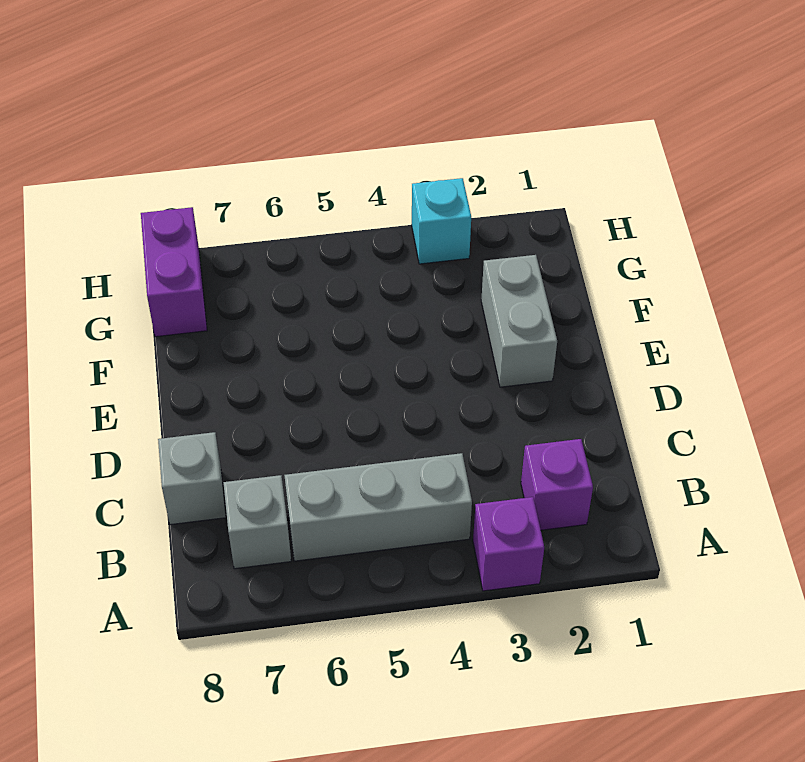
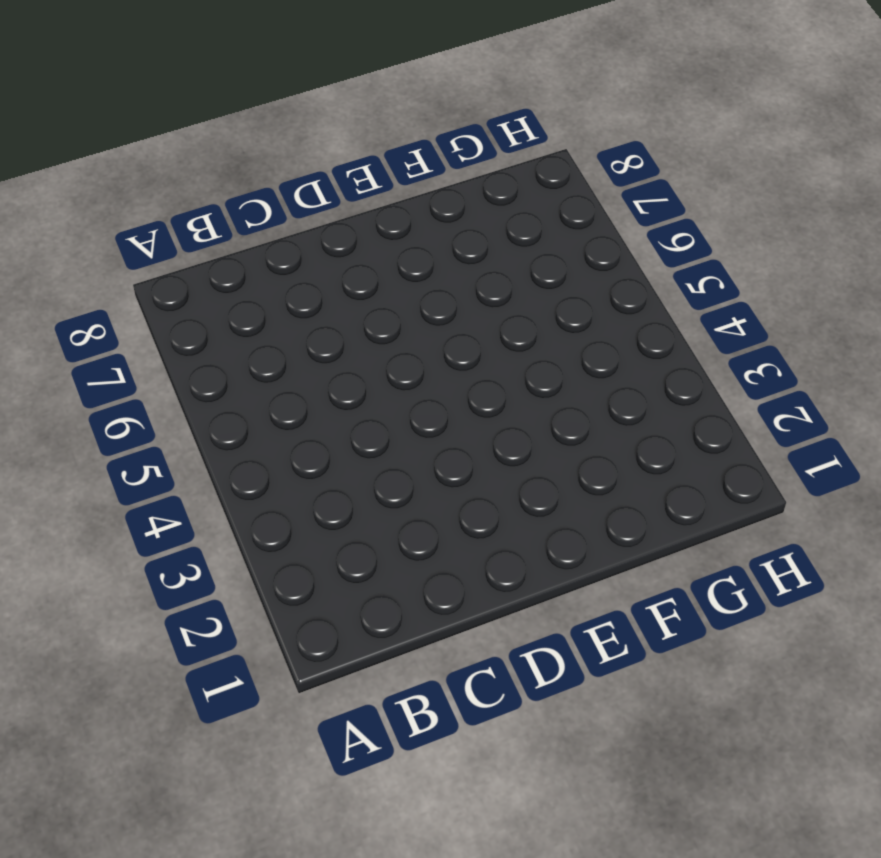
none -> purple brick A3 level 1
none -> purple brick B2 level 1

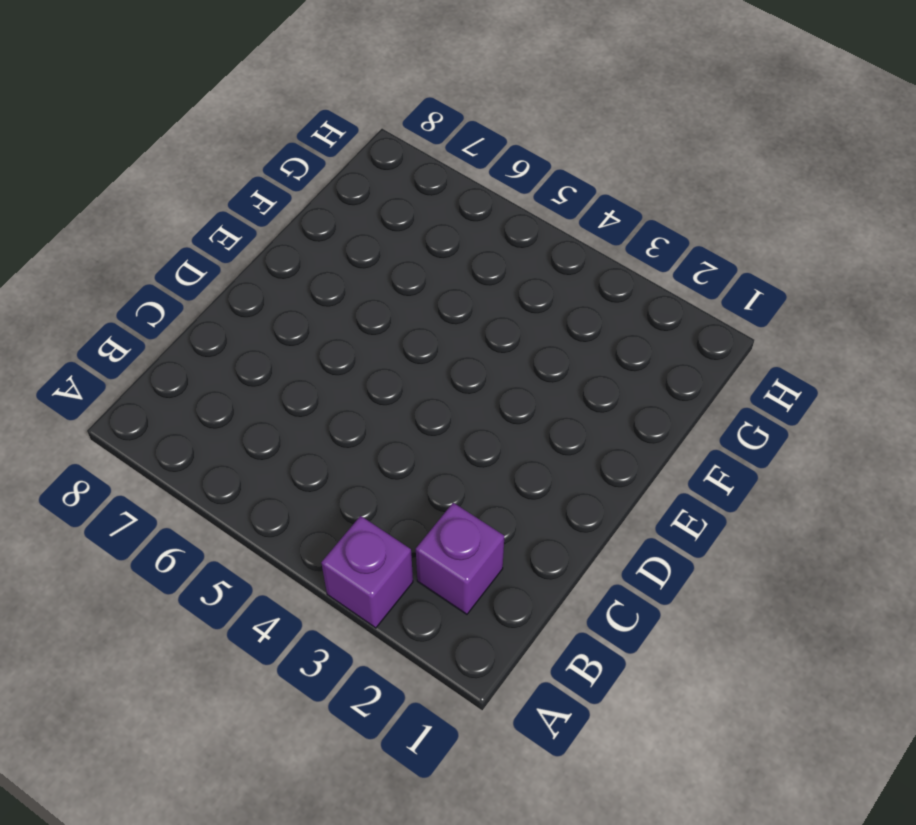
none -> grey brick B4:B6 level 1
none -> grey brick B7 level 1

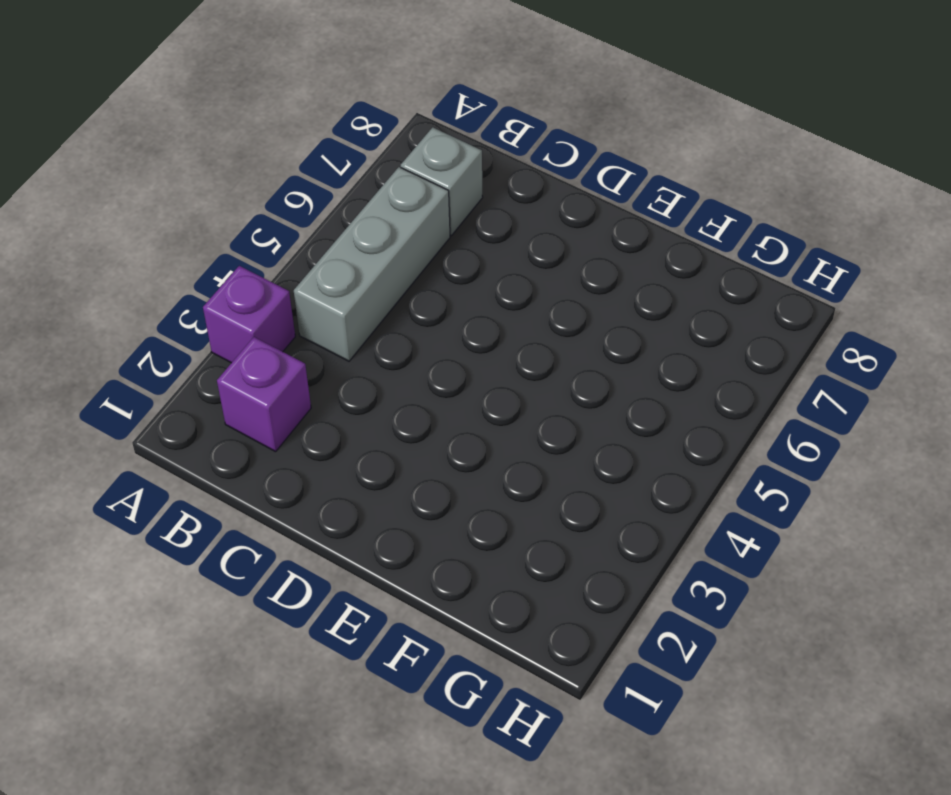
none -> grey brick C8 level 1
none -> grey brick E2:F2 level 1

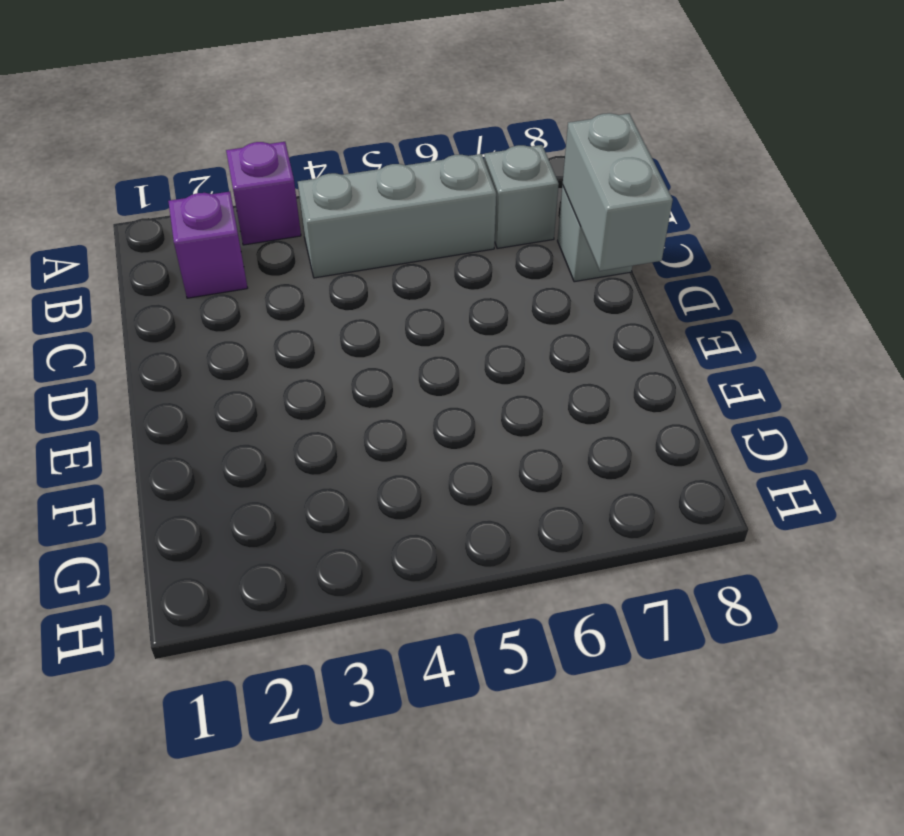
grey brick C8:D8 level 2 -> grey brick E2:F2 level 1
none -> purple brick G8:H8 level 1
none -> cyan brick H3 level 1

